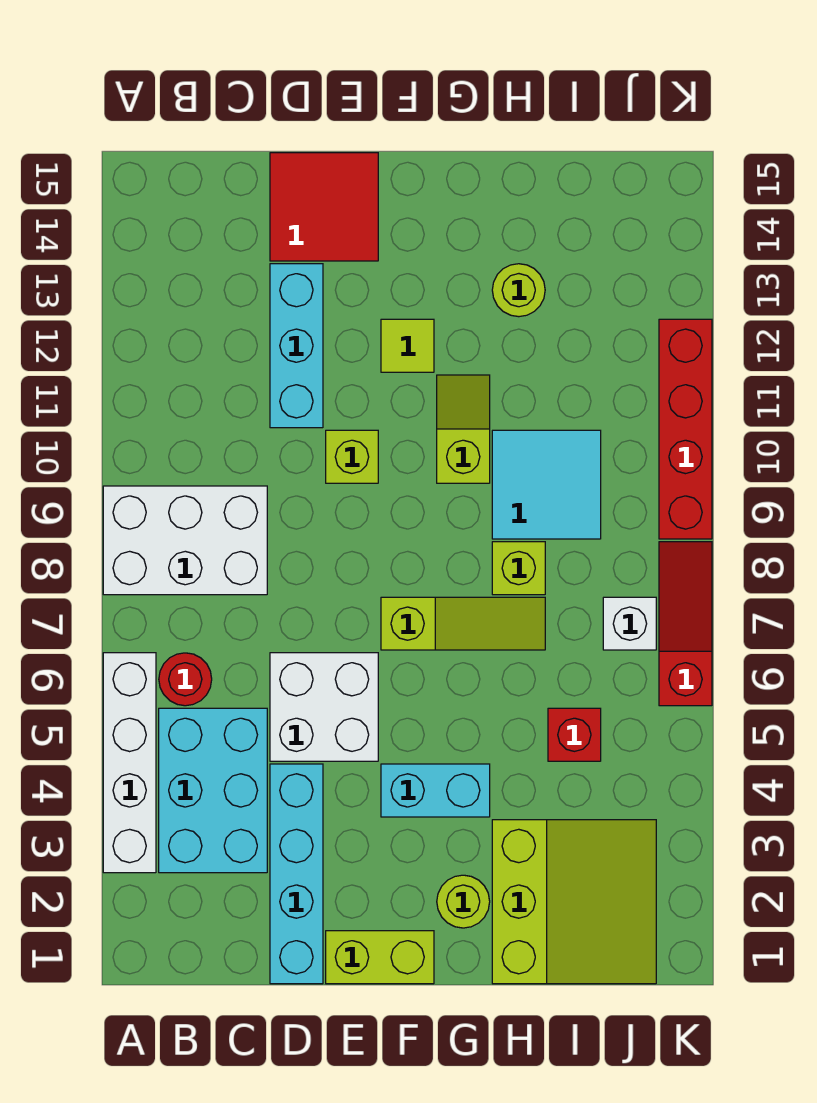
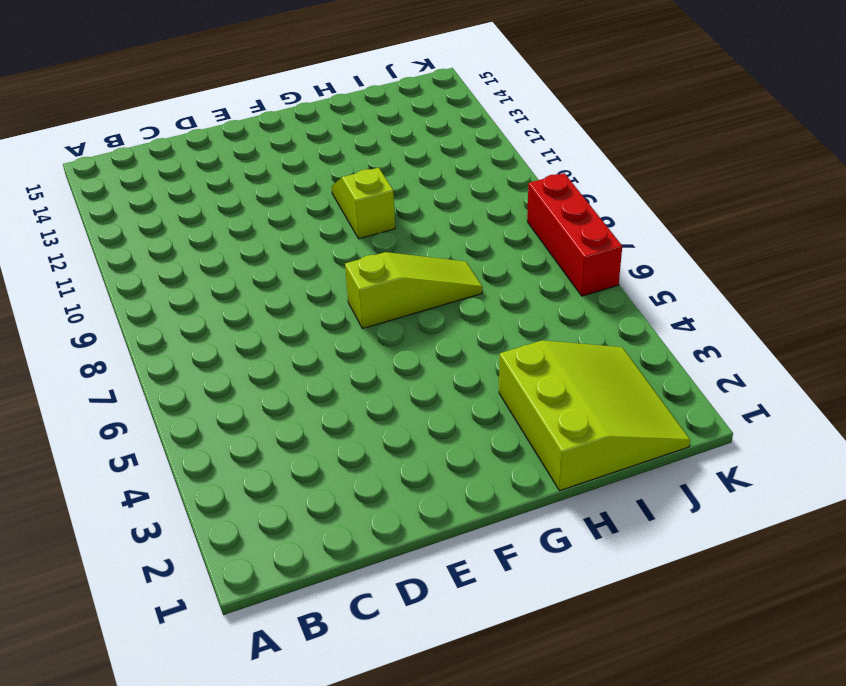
red brick K6:K8 level 1 -> red slope K6:K8 level 1 top 6
none -> white brick A3:A6 level 1
none -> white brick A8:C9 level 1
none -> cyan brick B3:C5 level 1

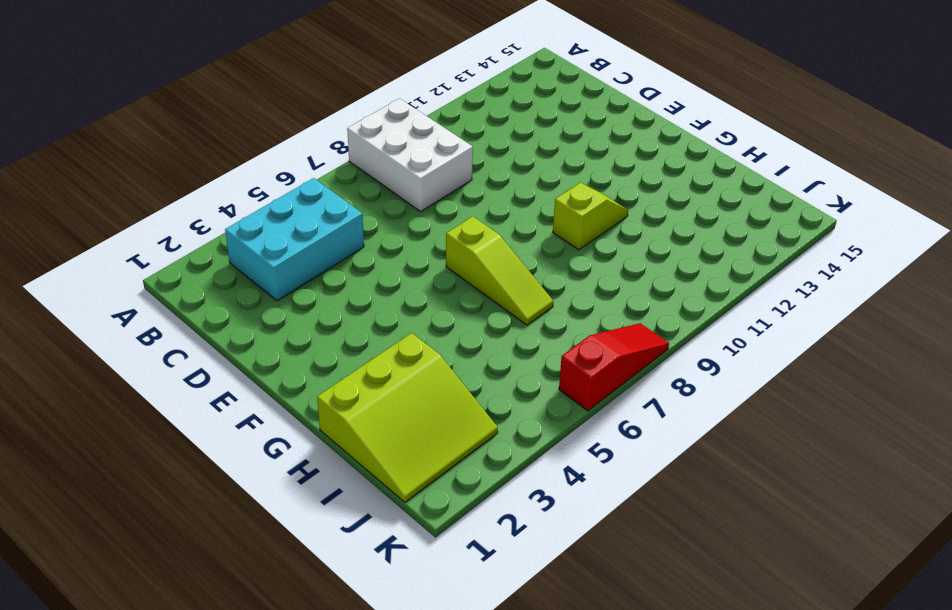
none -> white brick A3:A6 level 1
none -> red round brick B6 level 1
none -> cyan brick D1:D4 level 1

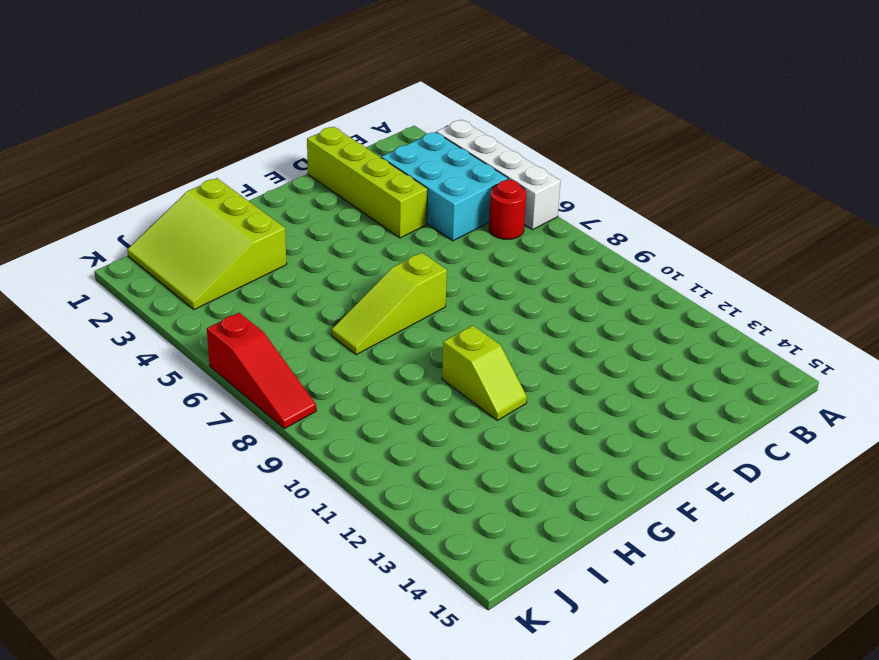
lime brick D1:D4 level 1 -> cyan brick D1:D4 level 1
none -> white brick A8:C9 level 1
none -> white brick D5:E6 level 1
none -> cyan brick D11:D13 level 1

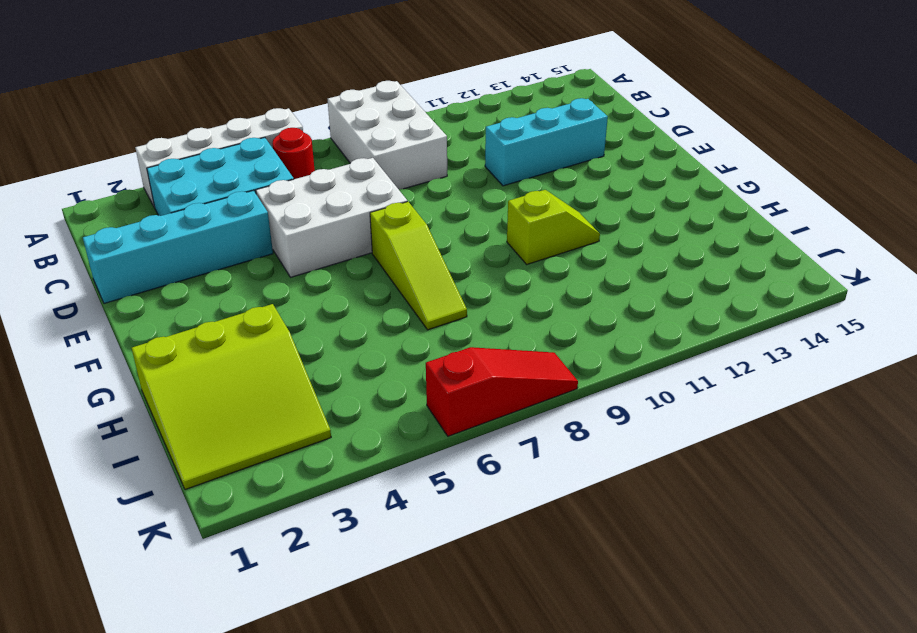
white brick D5:E7 level 1 -> white brick D5:E6 level 1
none -> red tile D14:E15 level 1
none -> lime brick E1:F1 level 1
none -> lime brick E10 level 1

